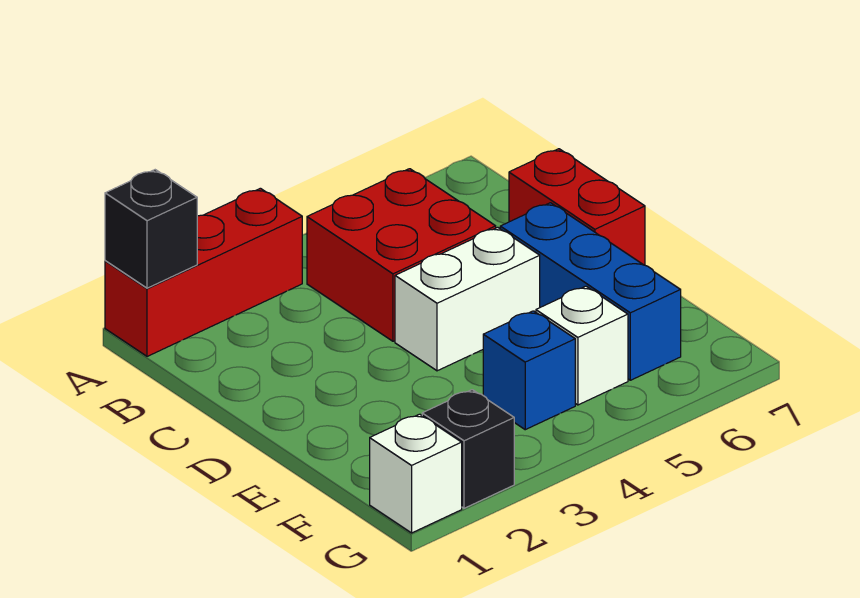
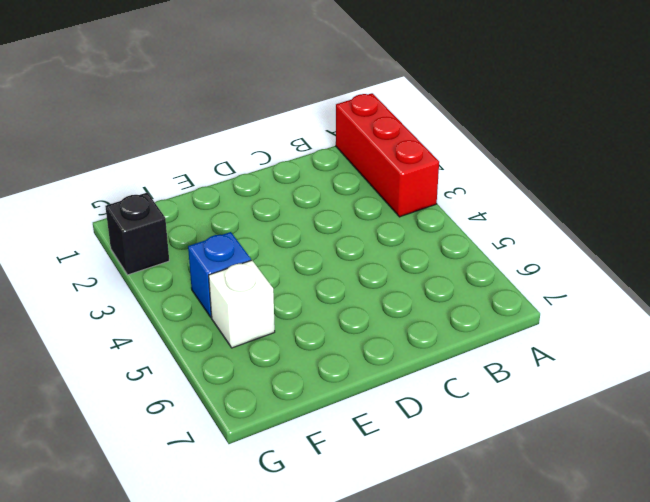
none -> red brick B4:C5 level 1
none -> red brick C7:D7 level 1

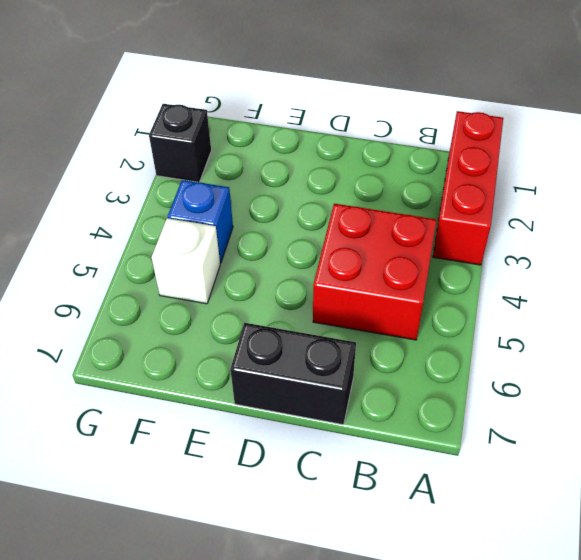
black brick C7:D7 level 1 -> red brick C7:D7 level 1
none -> white brick D4:D5 level 1
none -> blue brick D6:F6 level 1

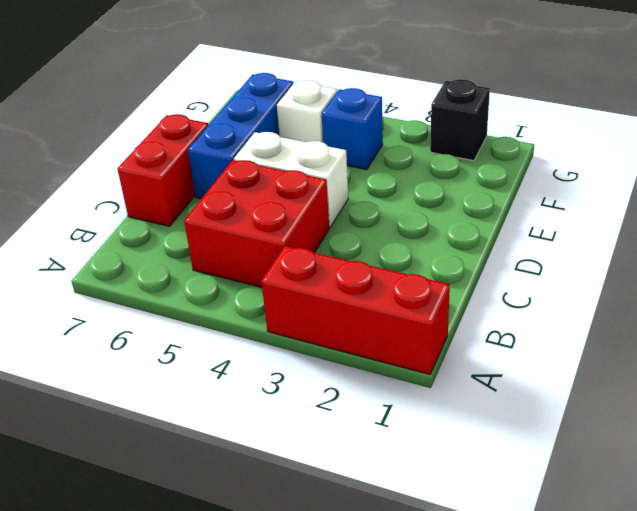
none -> white brick G1 level 1
none -> black brick A1 level 2

